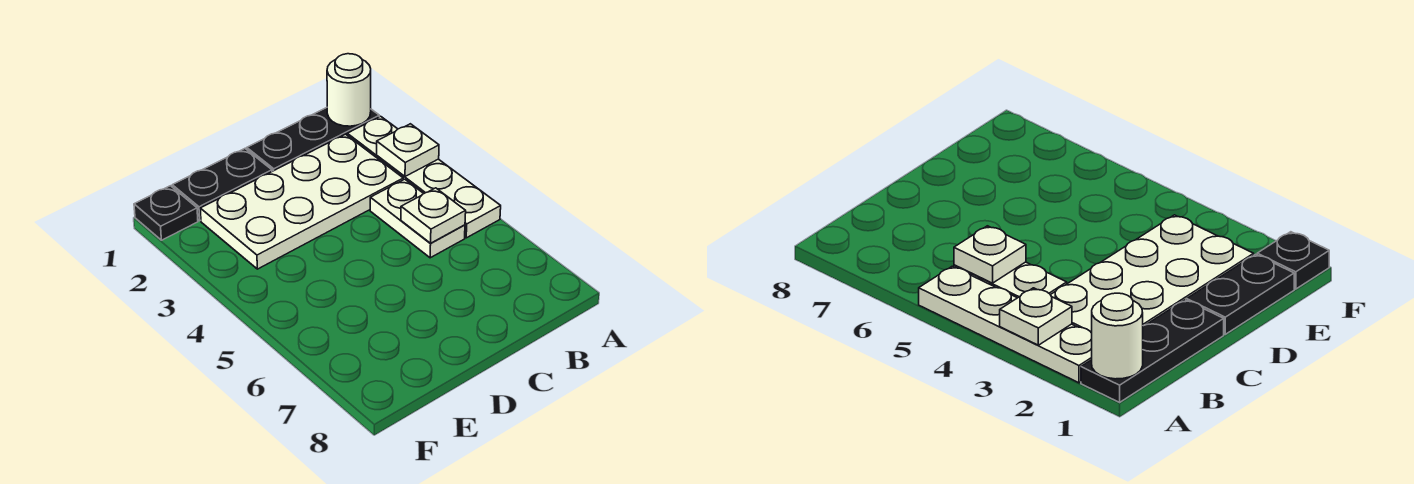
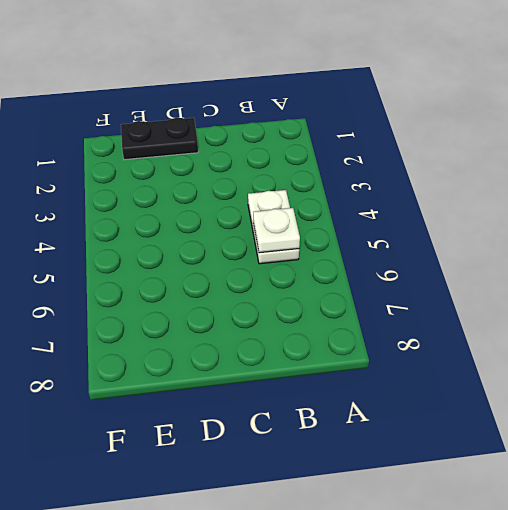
none -> black plate A1:C1 level 1
none -> white plate A2:A5 level 1

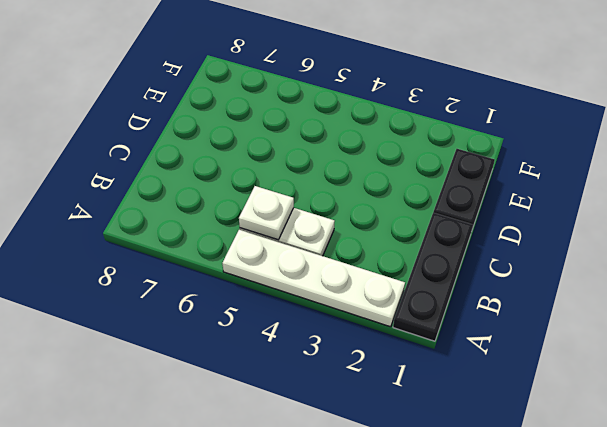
none -> white plate B2:E3 level 1
none -> black plate F1 level 1

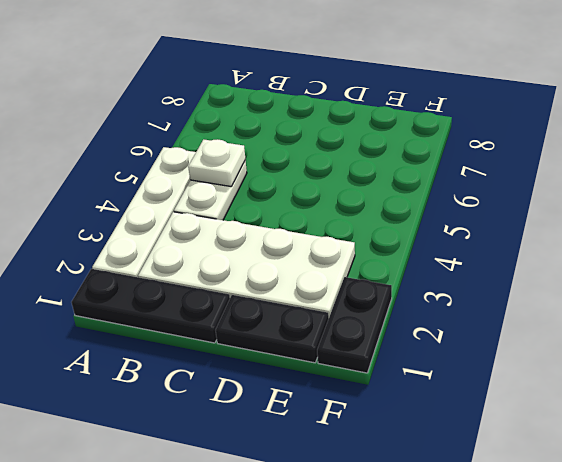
black plate F1:F2 level 1 -> black plate F1 level 1
none -> white round brick A1 level 2
none -> white plate A3 level 2

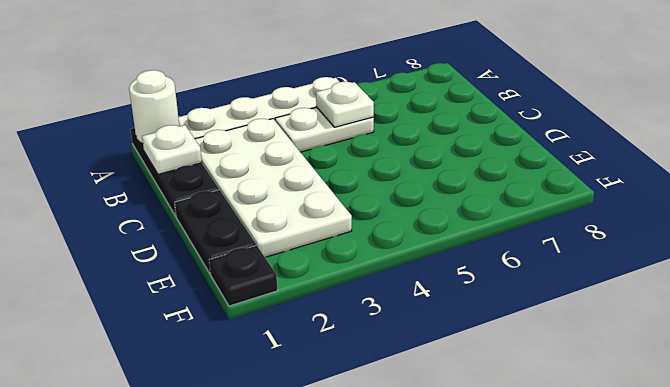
white plate B1 level 2 -> white plate A3 level 2

